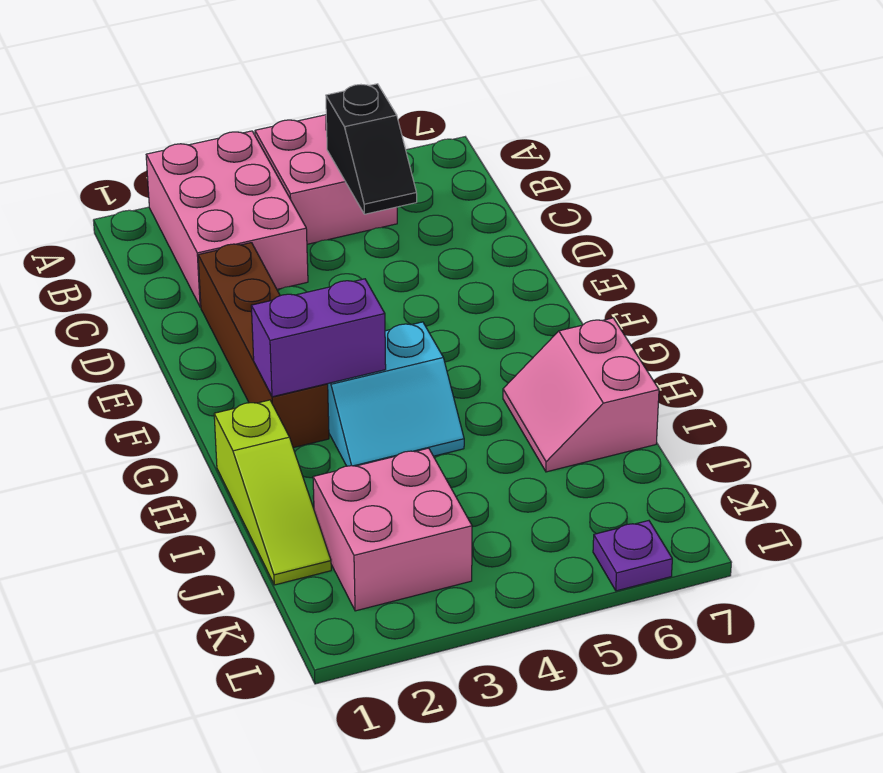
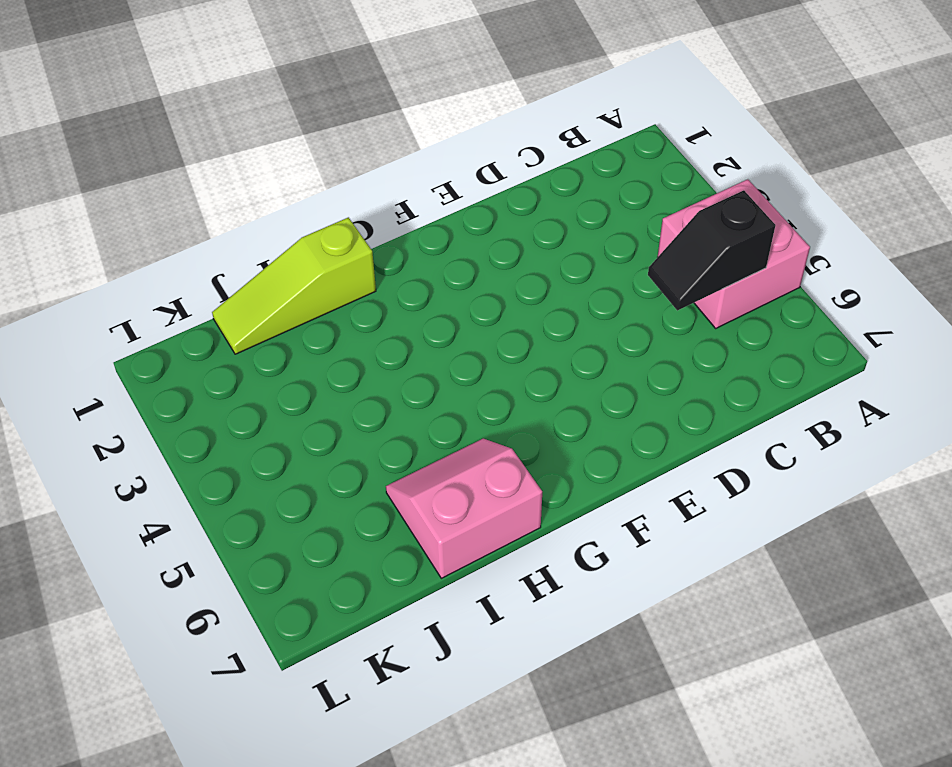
none -> pink brick A2:C3 level 1
none -> brown brick D2:G2 level 1

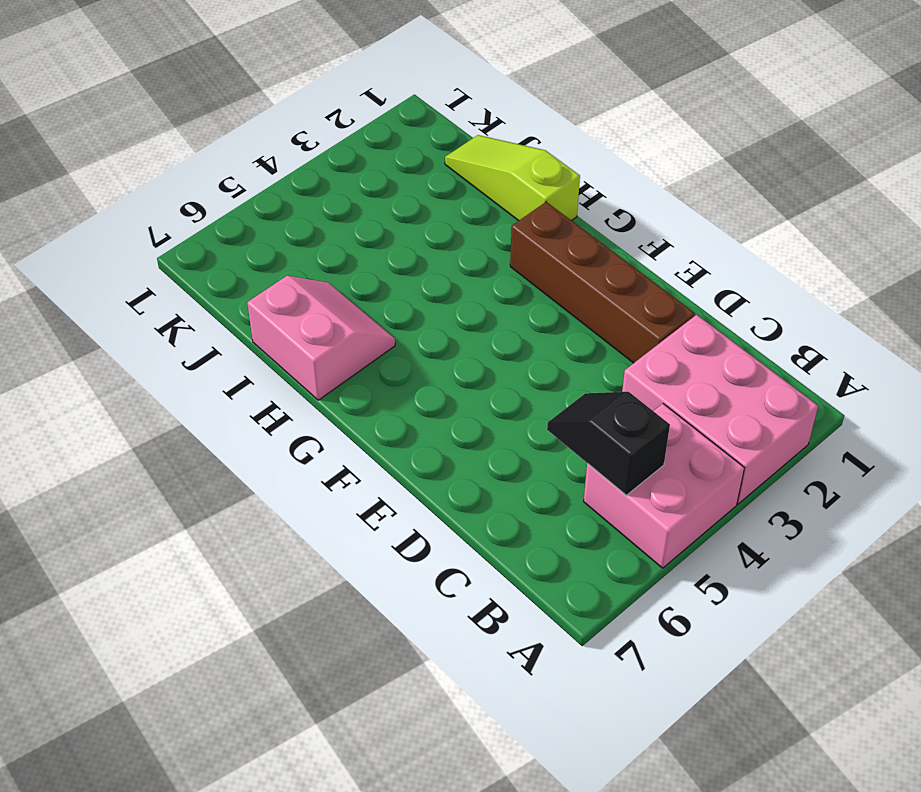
none -> cyan slope G3:H4 level 1 top G
none -> pink brick J2:K3 level 1

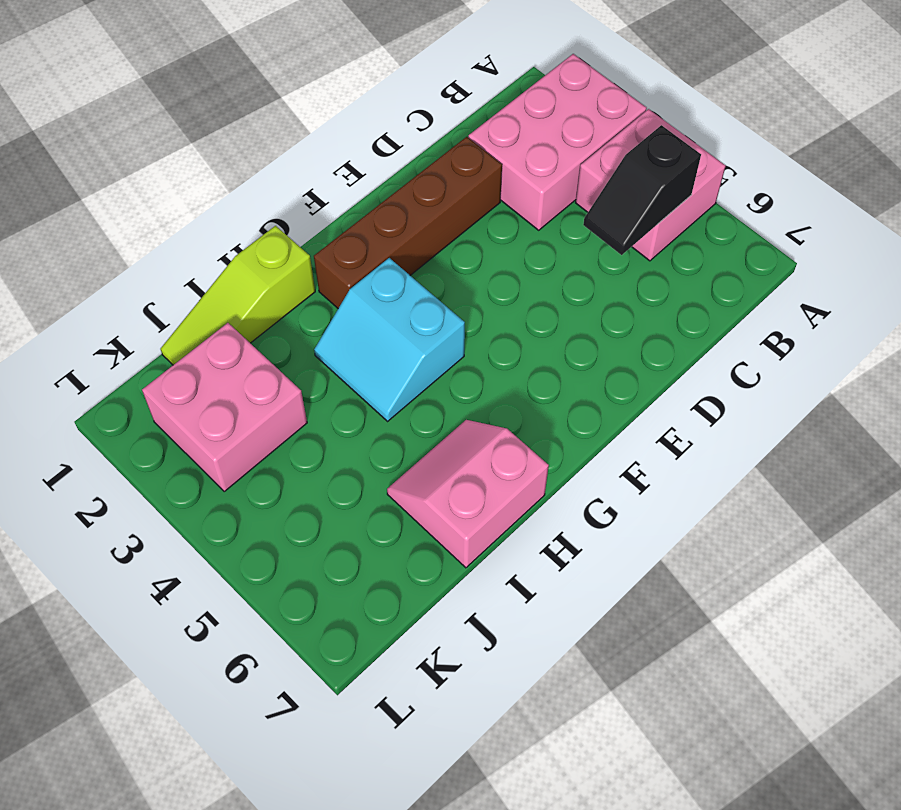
none -> purple plate L6 level 1
none -> purple brick G2:G3 level 2

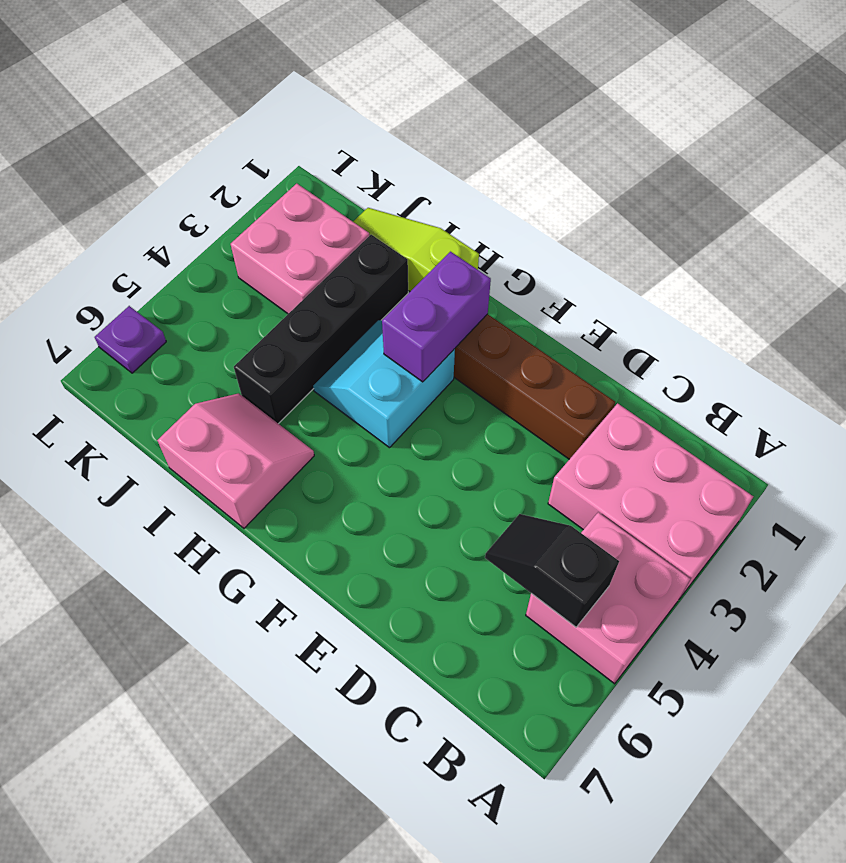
black brick I2:I5 level 1 -> none

